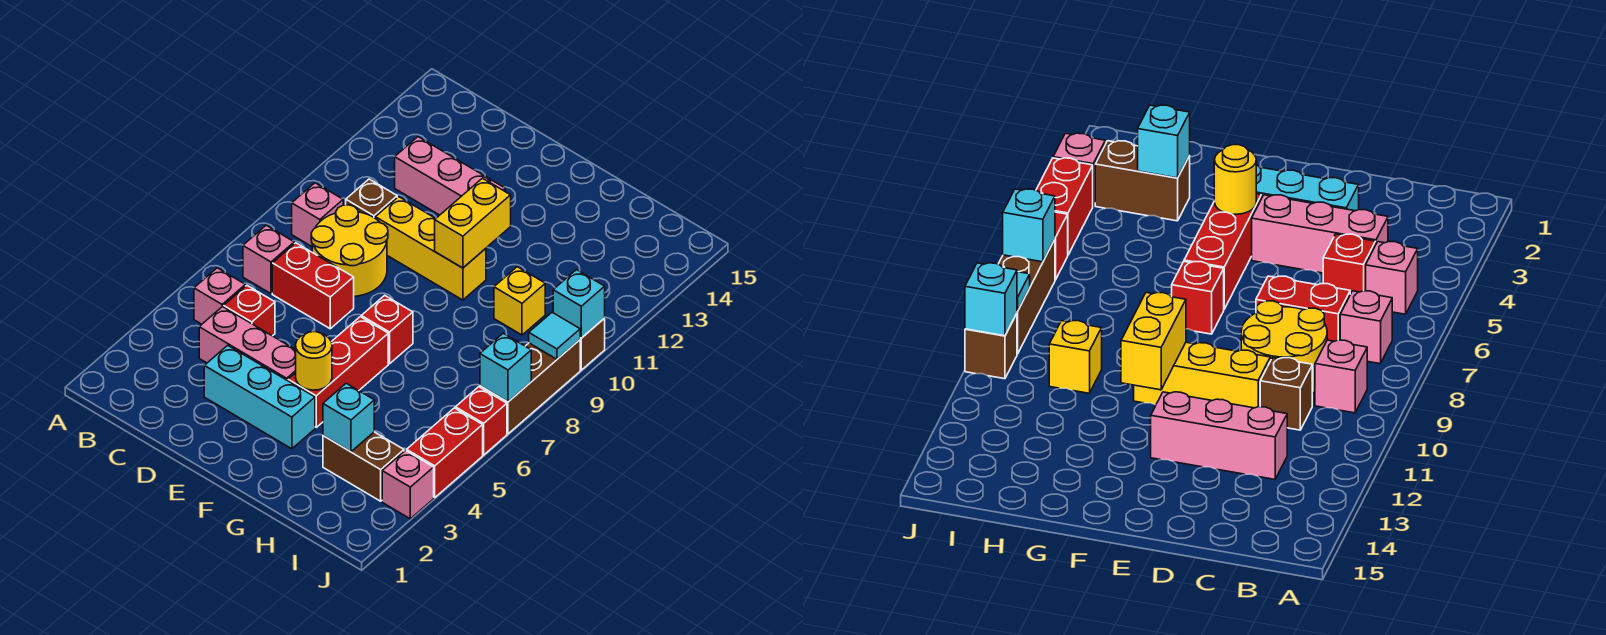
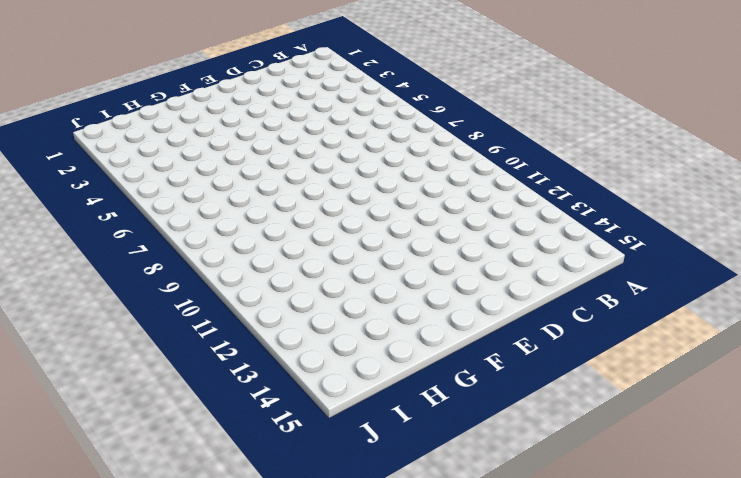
none -> pink brick B5 level 1
none -> pink brick B7 level 1
none -> pink brick B9 level 1

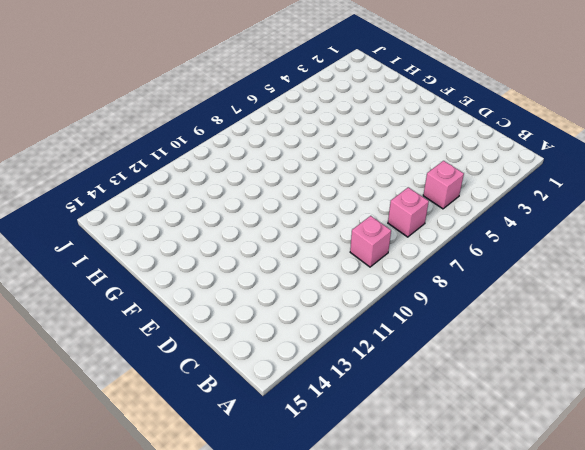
none -> pink brick C4:E4 level 1
none -> red brick C5 level 1
none -> red brick C7:D7 level 1

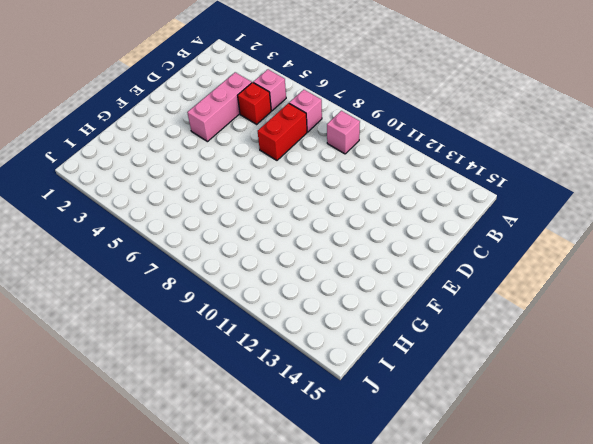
none -> yellow round brick C8:D9 level 1
none -> brown brick C10 level 1
none -> pink brick C12:E12 level 1

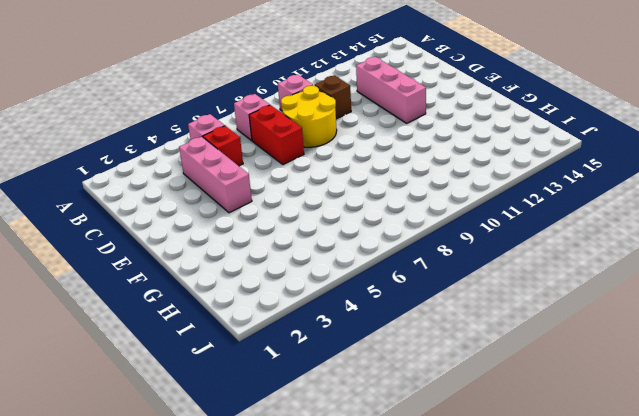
none -> cyan brick D3:F3 level 1
none -> yellow brick D10:F10 level 1
none -> red brick F4:F6 level 1

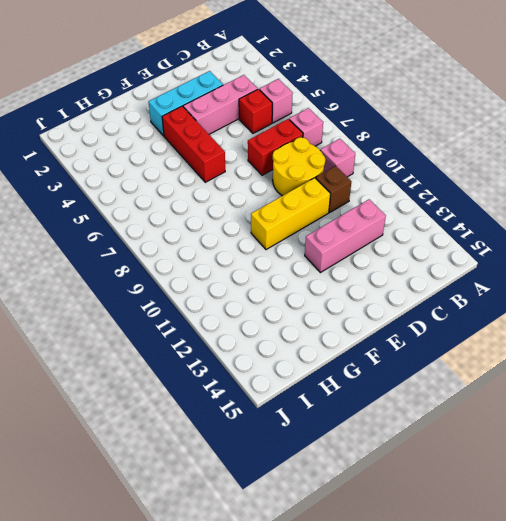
none -> red brick F7 level 1
none -> brown brick H3:I3 level 1
none -> yellow brick H10 level 1

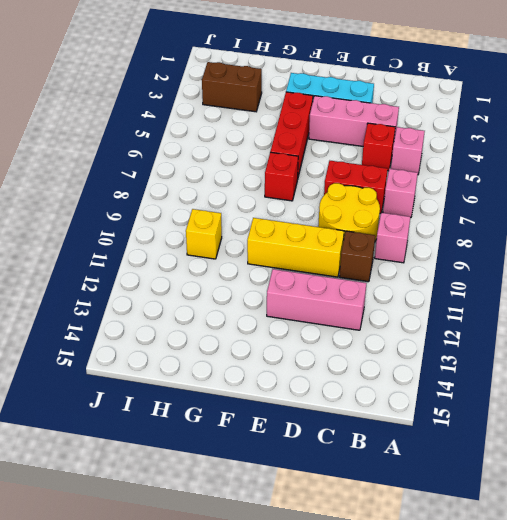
none -> pink brick J3 level 1
none -> red brick J4:J5 level 1
none -> red brick J6 level 1

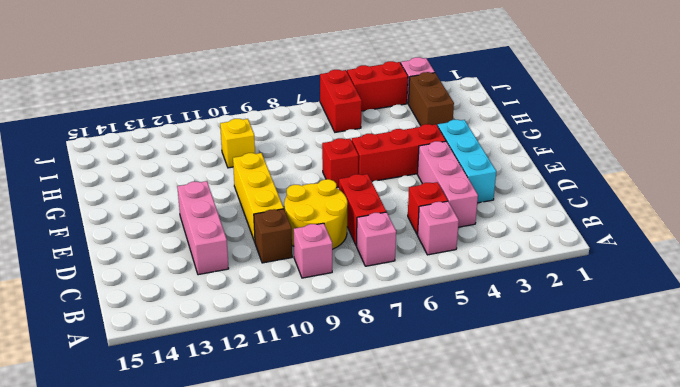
red brick I6:J6 level 1 -> red brick J6 level 1
none -> brown brick J7:J9 level 1
none -> brown brick J10 level 1
none -> yellow round brick F4 level 2

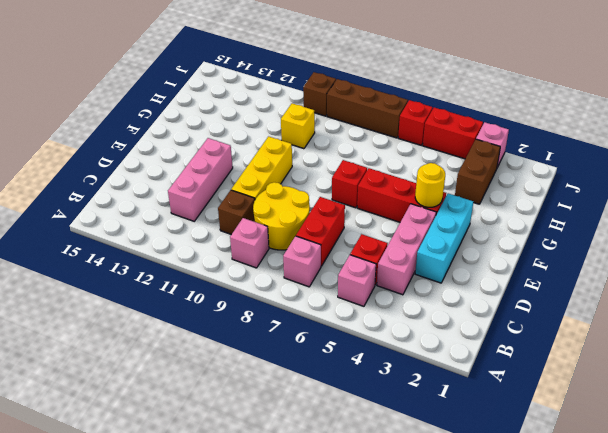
none -> yellow brick F10:F11 level 2
none -> cyan brick H3 level 2
none -> cyan brick J7 level 2

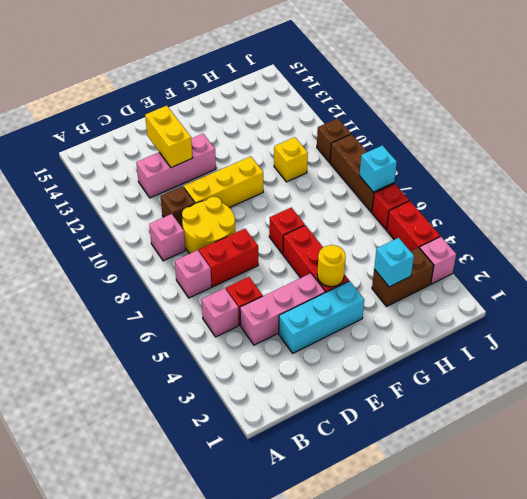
yellow brick D12:D13 level 2 -> yellow brick F10:F11 level 2
none -> cyan tile J9 level 2
none -> cyan brick J10 level 2

